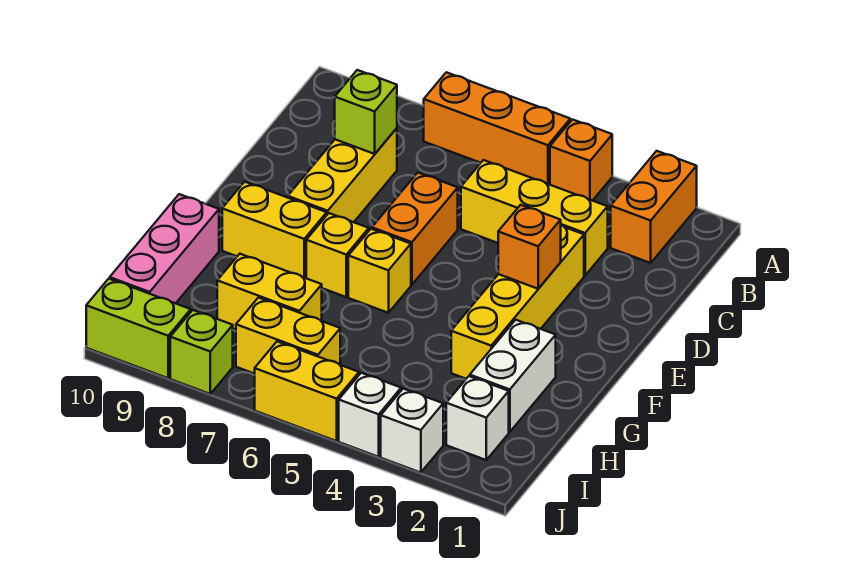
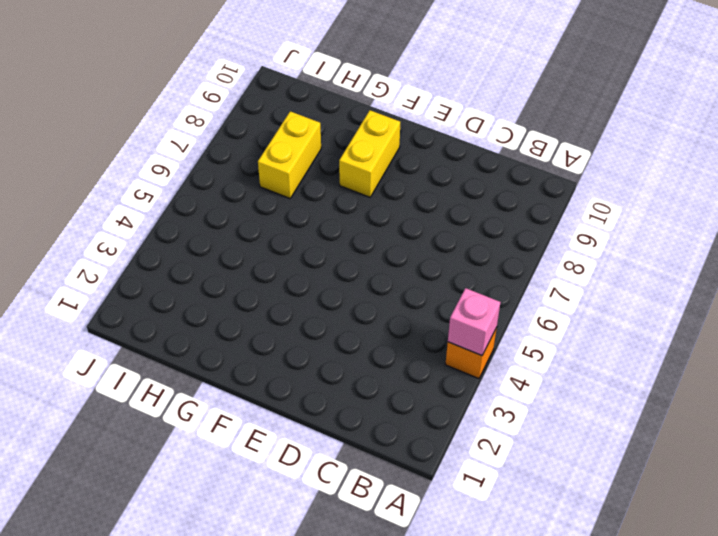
pink brick A4 level 2 -> none
none -> orange brick A2:B2 level 1
none -> orange brick A5:A7 level 1
none -> yellow brick C3:C5 level 1

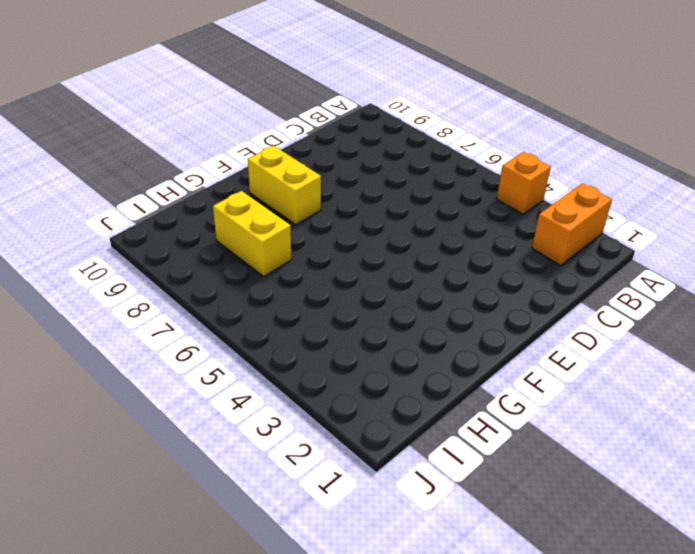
none -> orange brick A5:A7 level 1
none -> yellow brick C3:C5 level 1
none -> yellow brick C8:E8 level 1

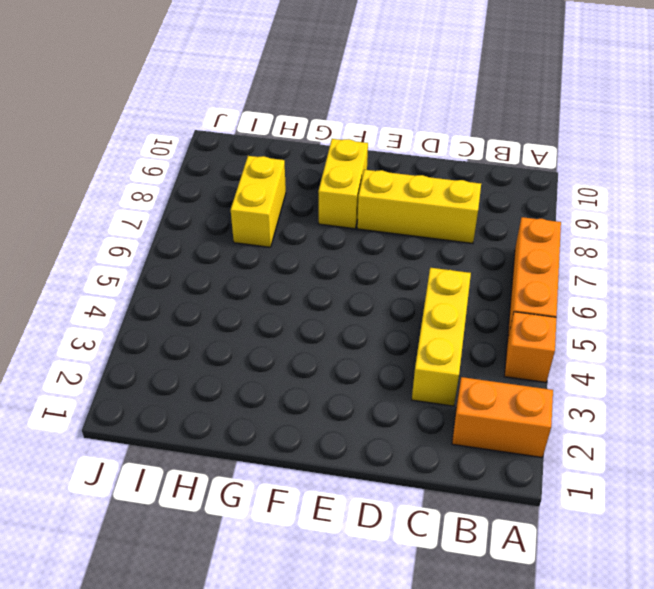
none -> yellow brick D3:G3 level 1
none -> orange brick D6:E6 level 1
none -> yellow brick F6 level 1

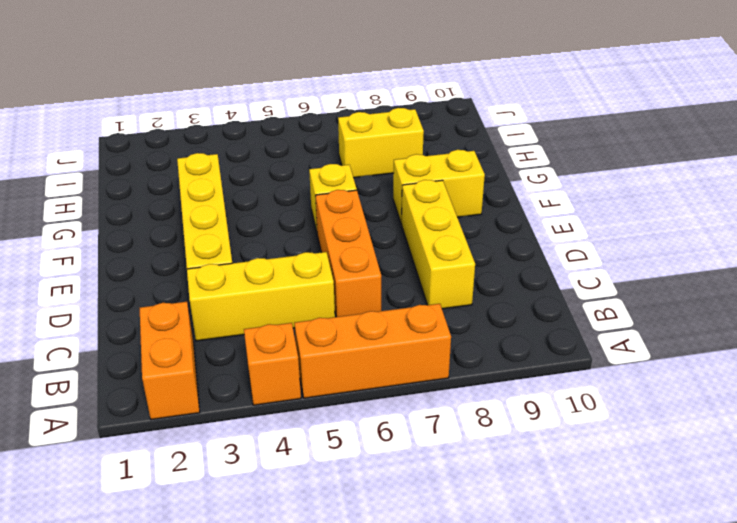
orange brick C6:E6 level 1 -> orange brick D6:E6 level 1
none -> yellow brick F7 level 1
none -> white brick G2:H2 level 1
none -> pink brick G10:I10 level 1

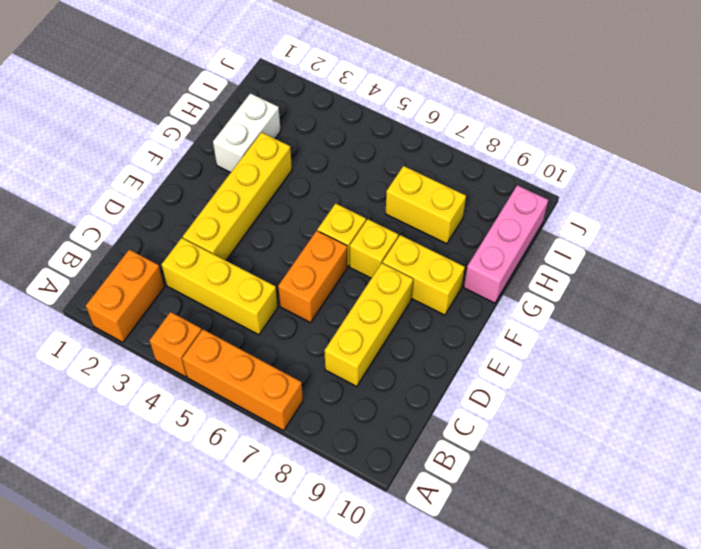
none -> white brick I2 level 1
none -> yellow brick I6:I7 level 1
none -> white brick J3 level 1

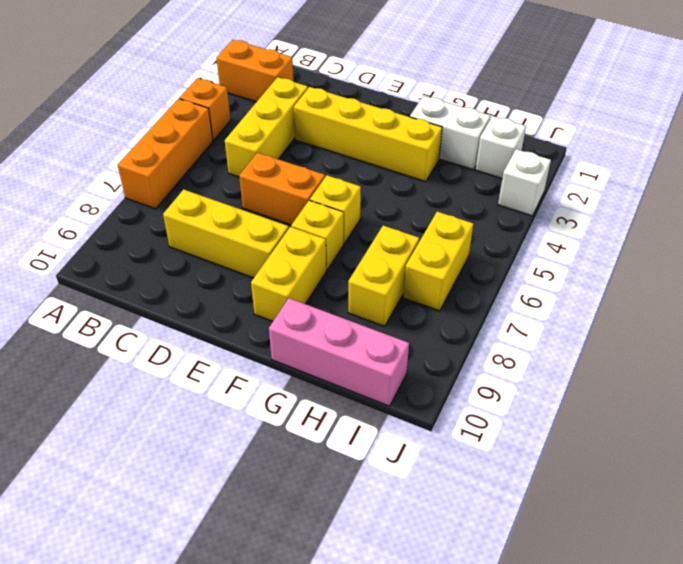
none -> white brick J4 level 1
none -> yellow brick J5:J6 level 1
none -> lime brick J8 level 1

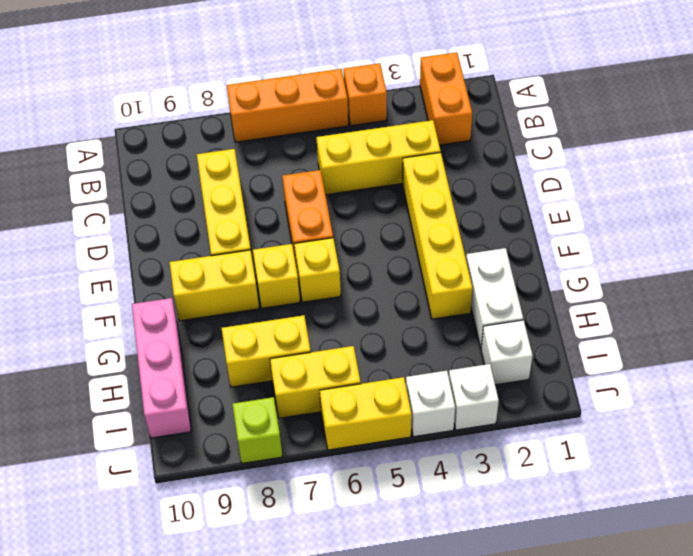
none -> lime brick J9:J10 level 1
none -> lime brick C8 level 2
none -> orange brick E3 level 2

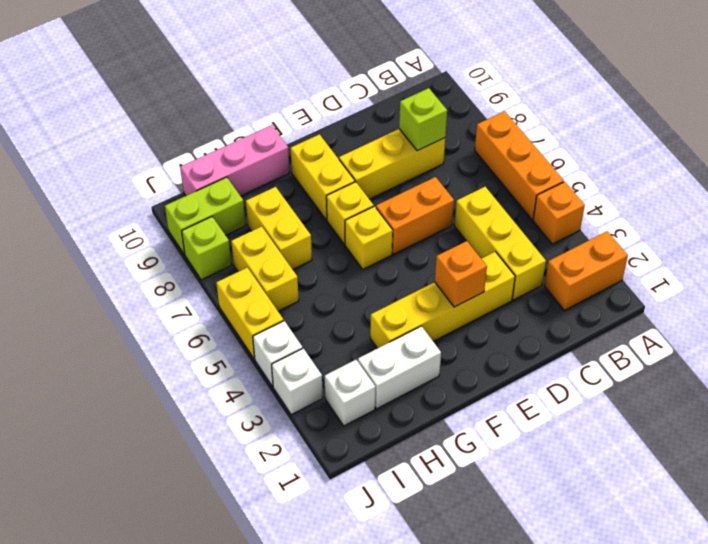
lime brick I9:J9 level 1 -> lime brick J9:J10 level 1

